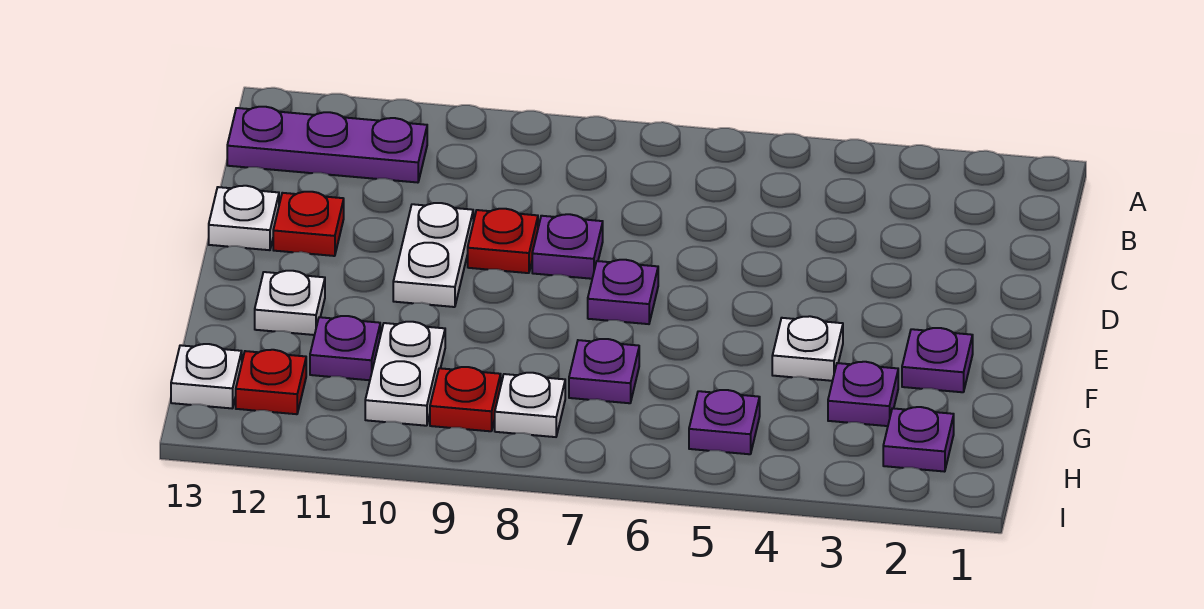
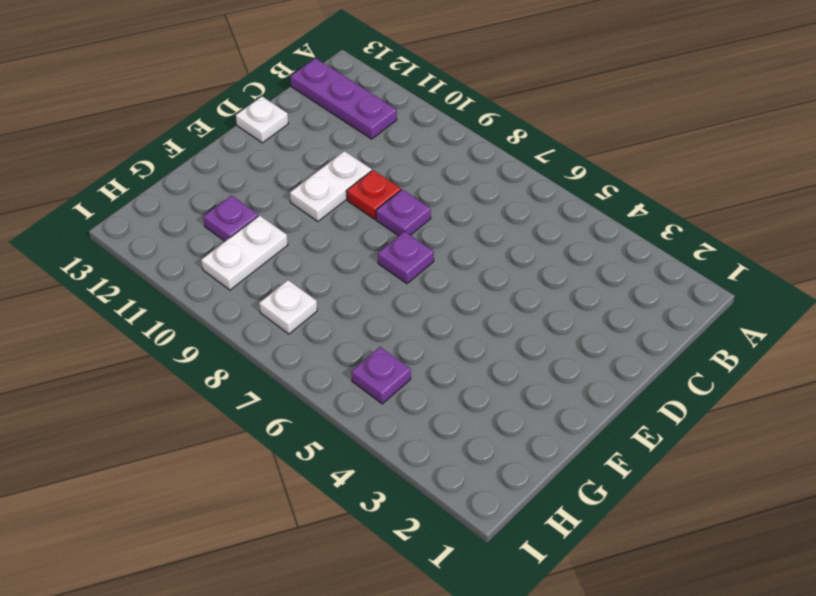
none -> red plate D12 level 1
none -> purple plate F2 level 1
none -> white plate F4 level 1

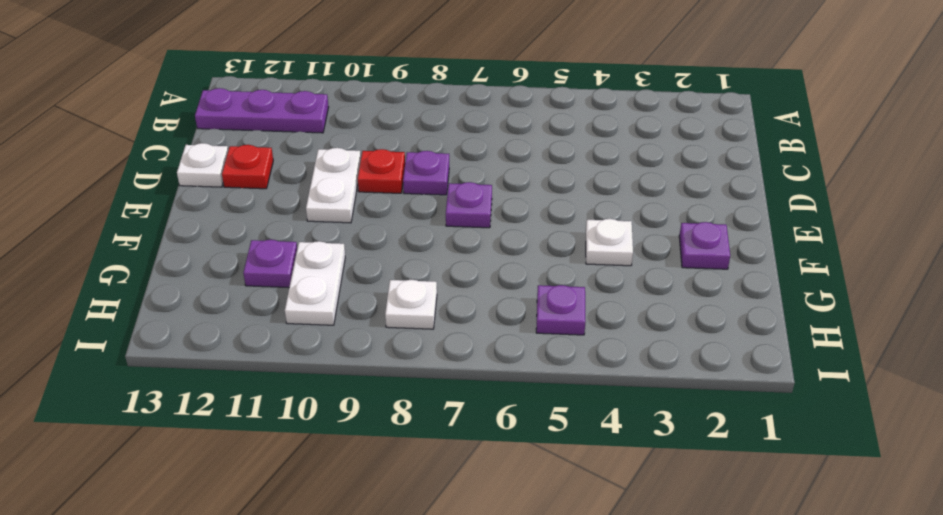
none -> white plate F12 level 1
none -> purple plate G3 level 1
none -> purple plate G7 level 1

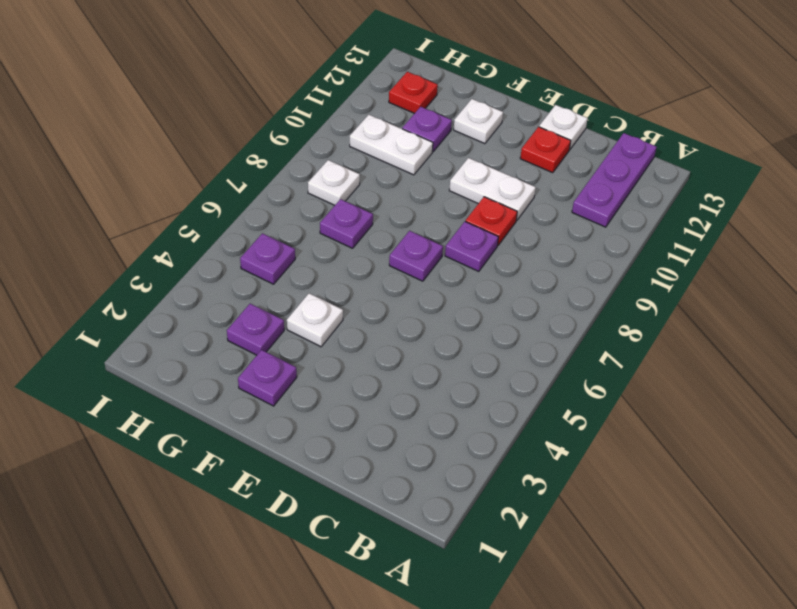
none -> purple plate H2 level 1
none -> red plate H9 level 1
none -> white plate H13 level 1

